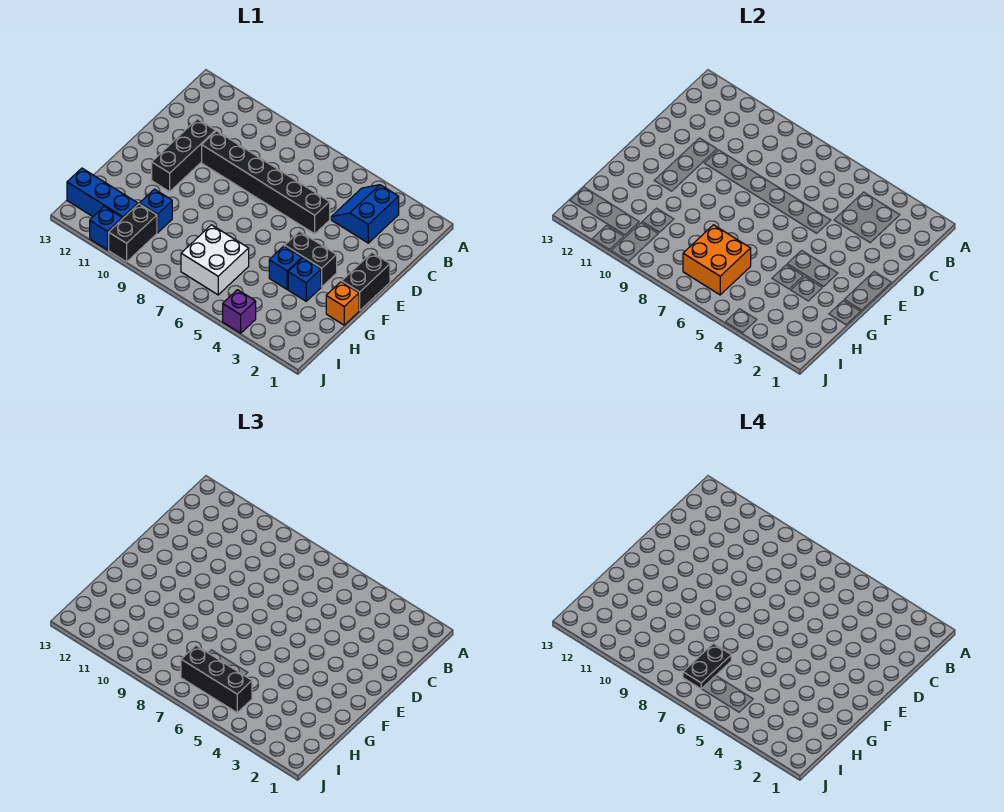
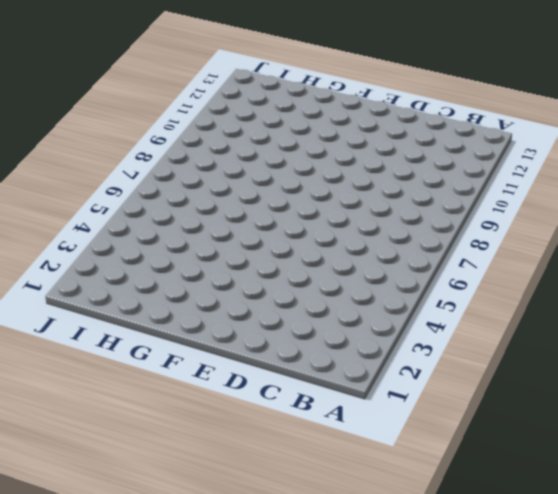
none -> blue slope B3:C4 level 1 top 3
none -> black brick D5:D10 level 1
none -> black brick D11:F11 level 1

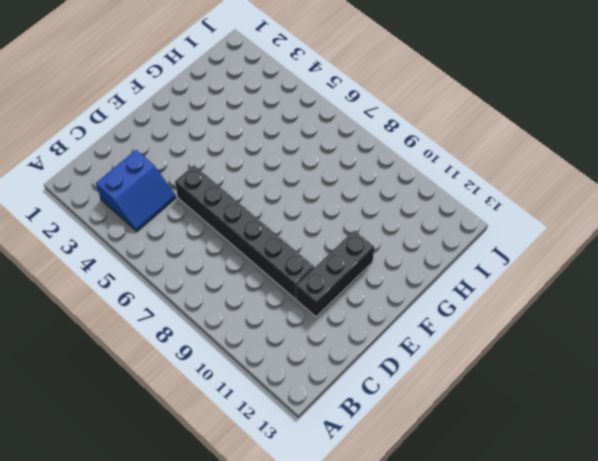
none -> black brick E1:F1 level 1
none -> black brick F3:F4 level 1
none -> orange brick G1 level 1

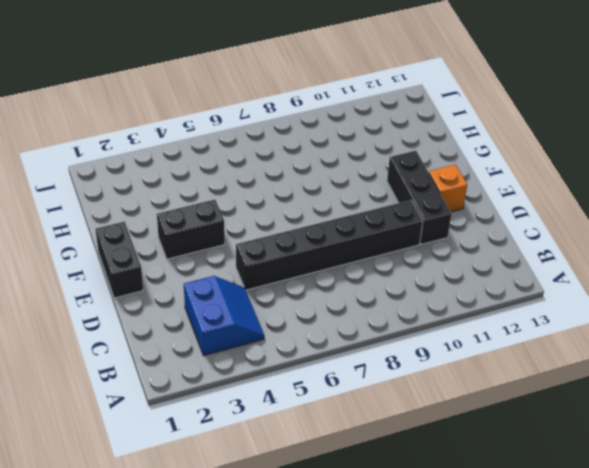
orange brick E12 level 1 -> orange brick G1 level 1
none -> blue brick G3 level 1
none -> blue brick G4 level 1
none -> white brick H6:I7 level 1

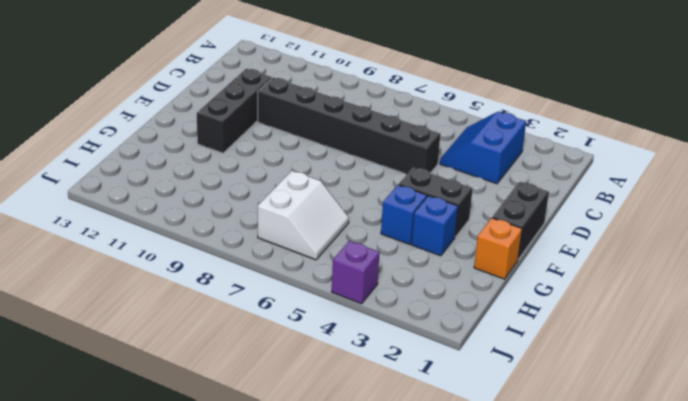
white slope H6:I7 level 1 top 7 -> white brick H6:I7 level 1
none -> blue brick H10 level 1
none -> black brick I10:J10 level 1
none -> blue brick I11:I13 level 1

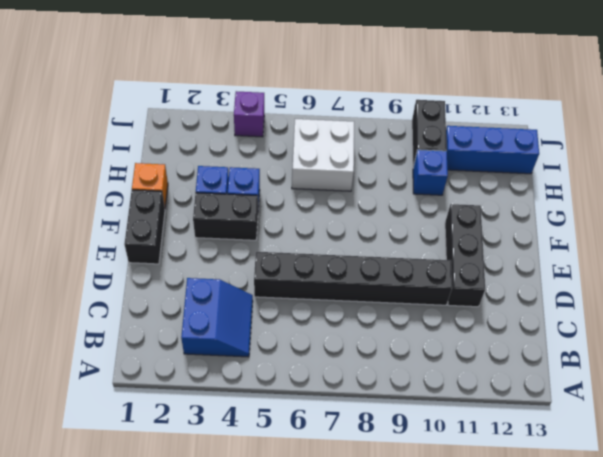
none -> blue brick J11 level 1
none -> orange brick H6:I7 level 2
none -> black brick I5:I7 level 3

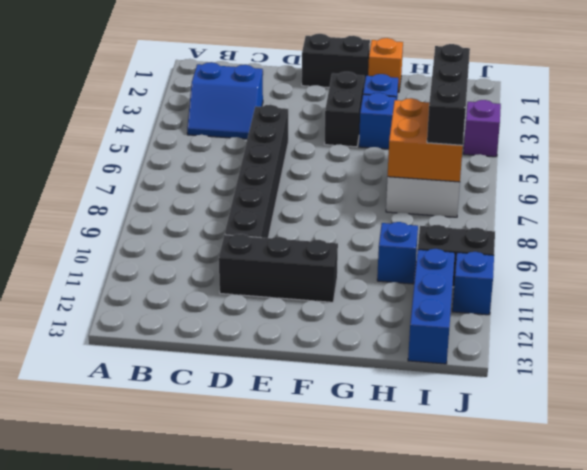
none -> black plate H7:I7 level 4

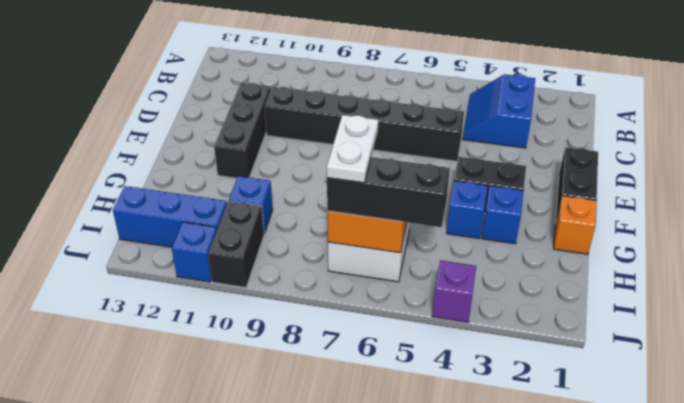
white plate H7:I7 level 4 -> black plate H7:I7 level 4

